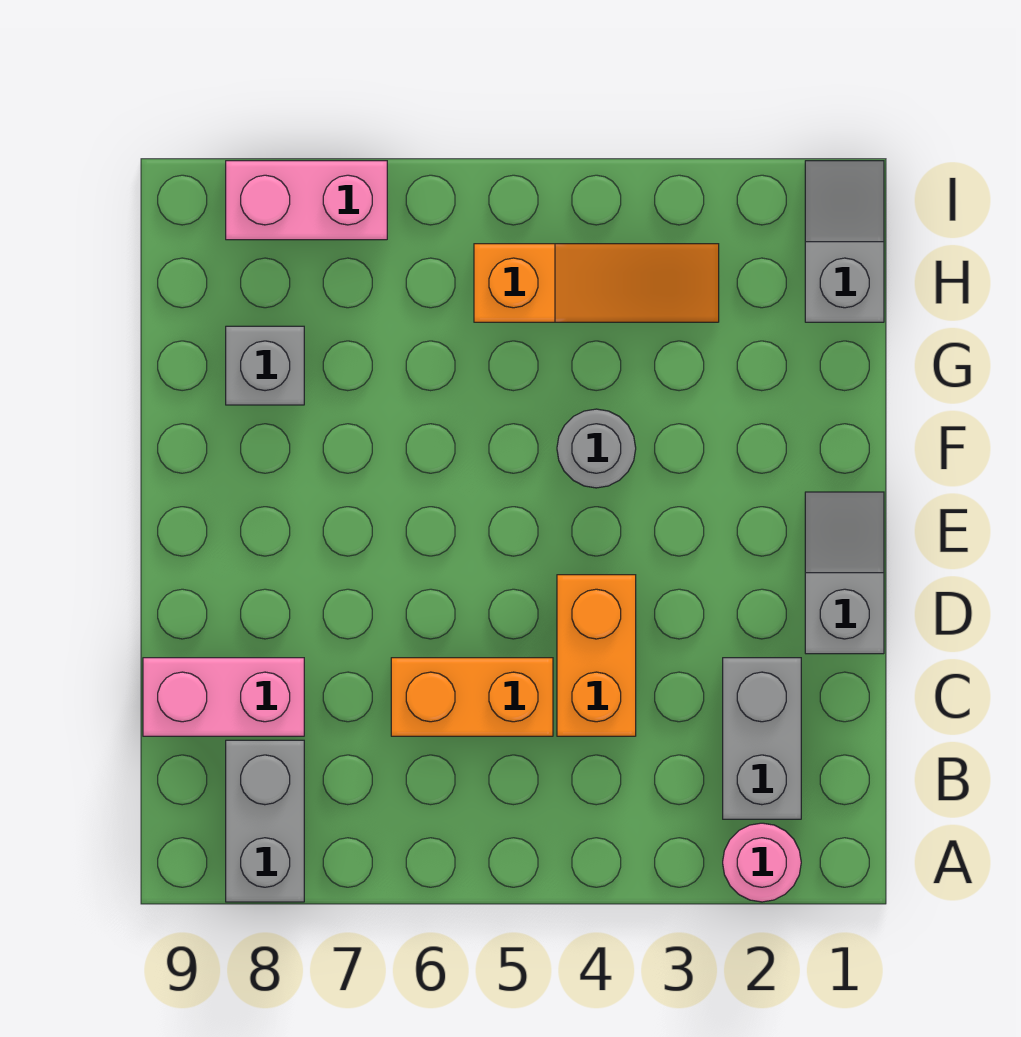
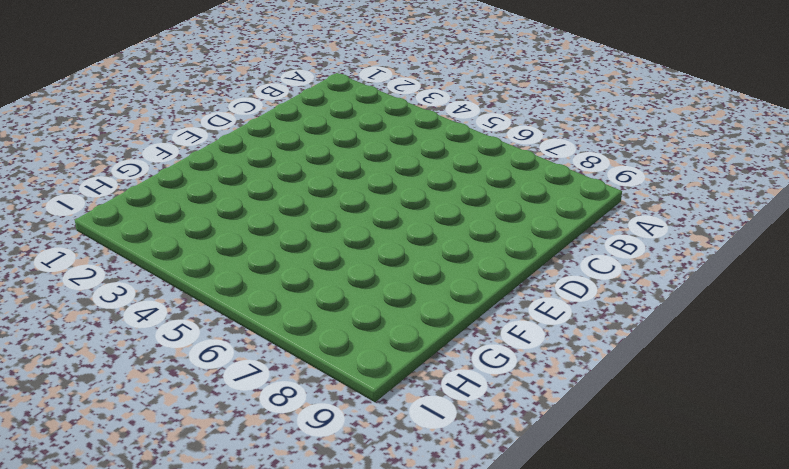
none -> pink round brick A2 level 1
none -> grey brick A8:B8 level 1
none -> grey brick B2:C2 level 1

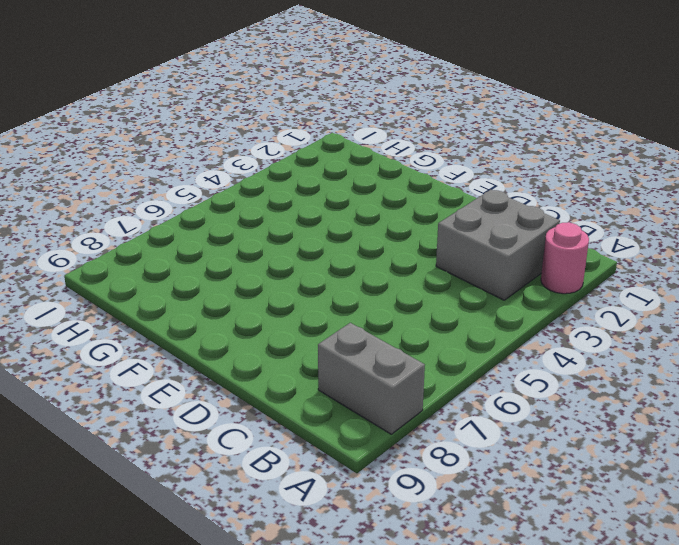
grey brick B2:C3 level 1 -> grey brick B2:C2 level 1
none -> orange brick C4:D4 level 1
none -> orange brick C5:C6 level 1
none -> pink brick C8:C9 level 1

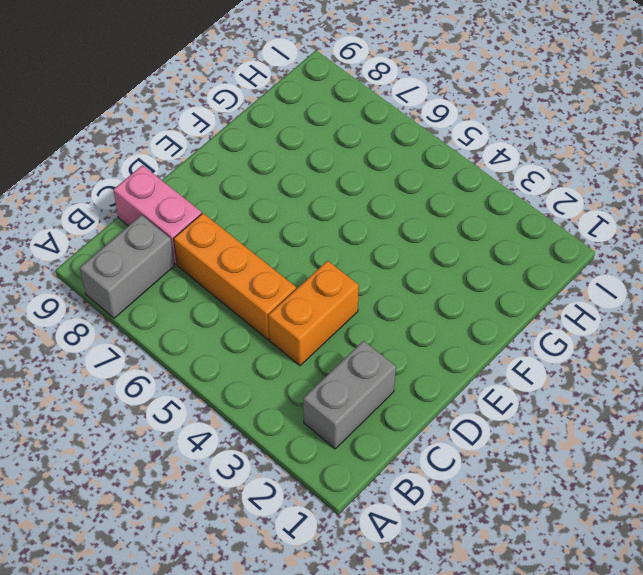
orange brick C5:C7 level 1 -> orange brick C5:C6 level 1
none -> pink round brick A2 level 1
none -> grey slope D1:E1 level 1 top D
none -> grey round brick F4 level 1

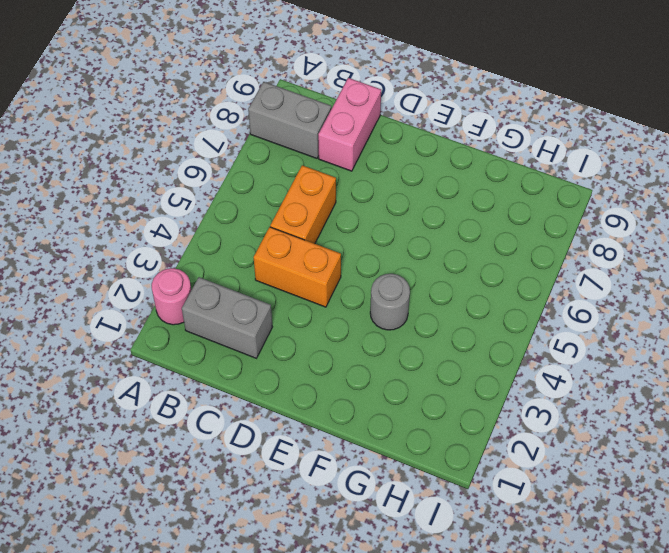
none -> grey slope D1:E1 level 1 top D
none -> grey brick G8 level 1
none -> grey slope H1:I1 level 1 top H

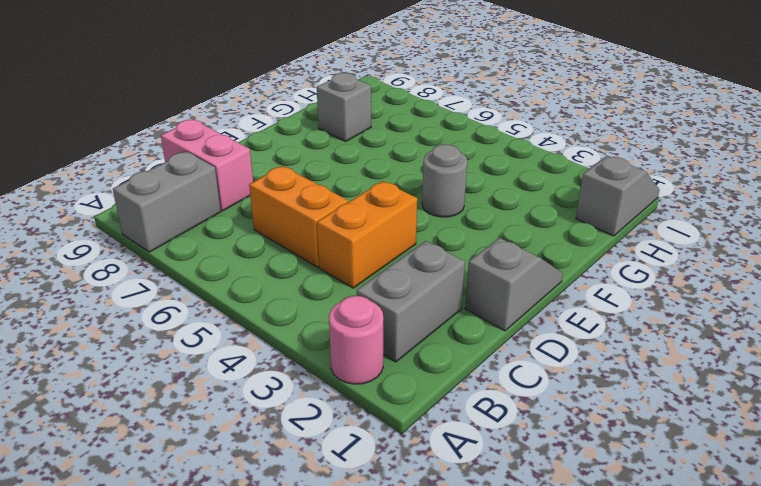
none -> orange slope H3:H5 level 1 top 5
none -> pink brick I7:I8 level 1

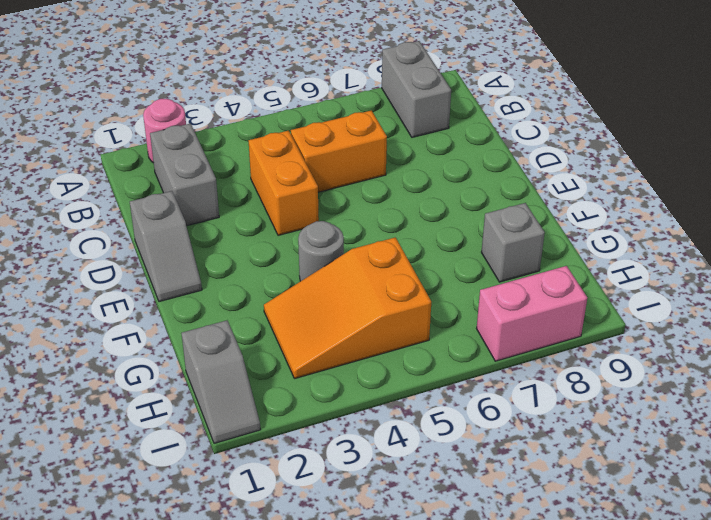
orange slope G3:H5 level 1 top 5 -> orange slope H3:H5 level 1 top 5
none -> pink brick C8:C9 level 1

